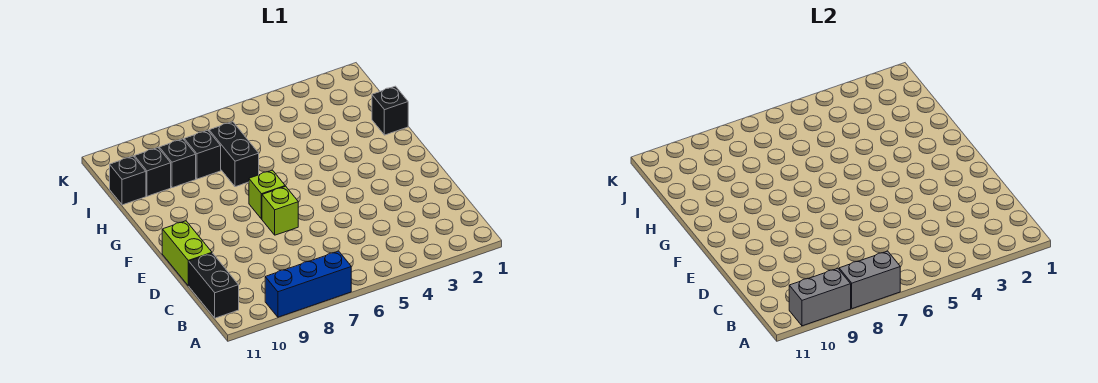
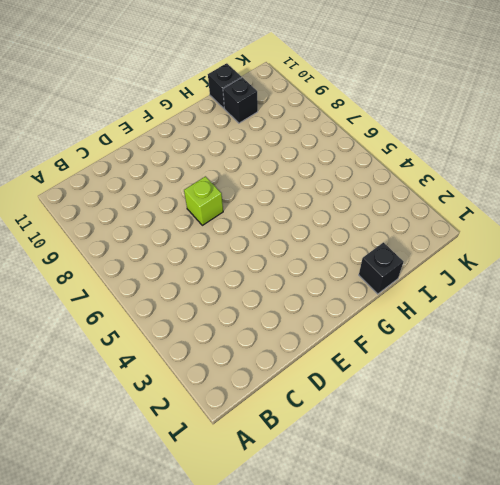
none -> blue brick A7:A9 level 1
none -> black brick B11:C11 level 1
none -> lime brick D11:E11 level 1

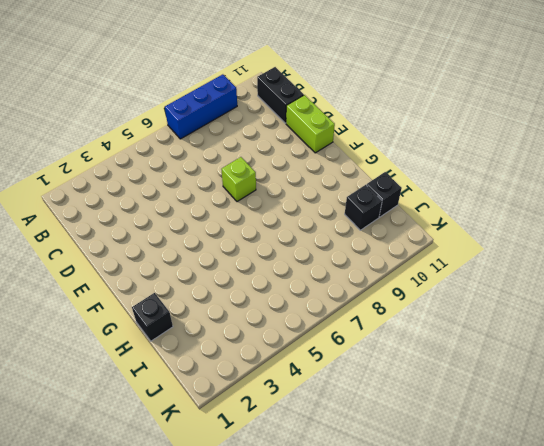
none -> lime brick F7 level 1
none -> black brick H7:I7 level 1
none -> black brick I8 level 1

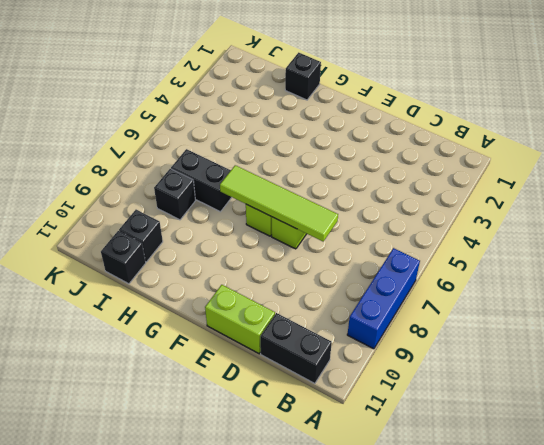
lime tile D7:G7 level 2 -> none
none -> black brick I9 level 1
none -> grey brick A7:A8 level 2
none -> grey brick A9:A10 level 2

